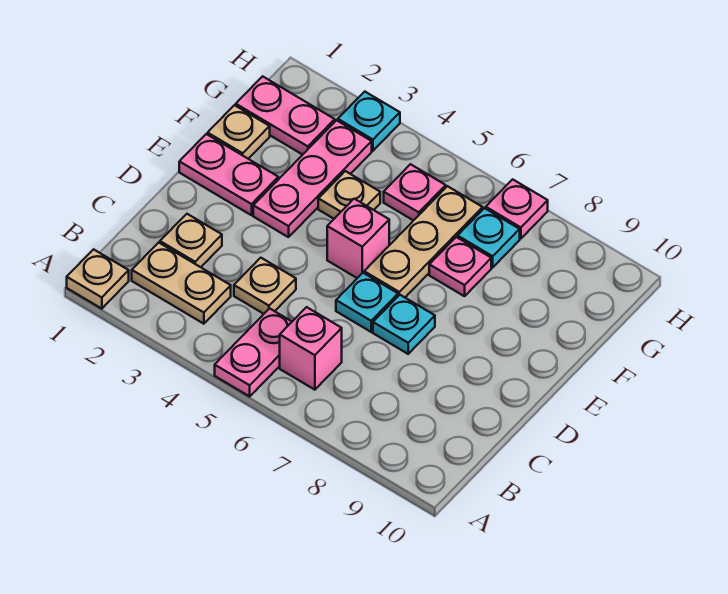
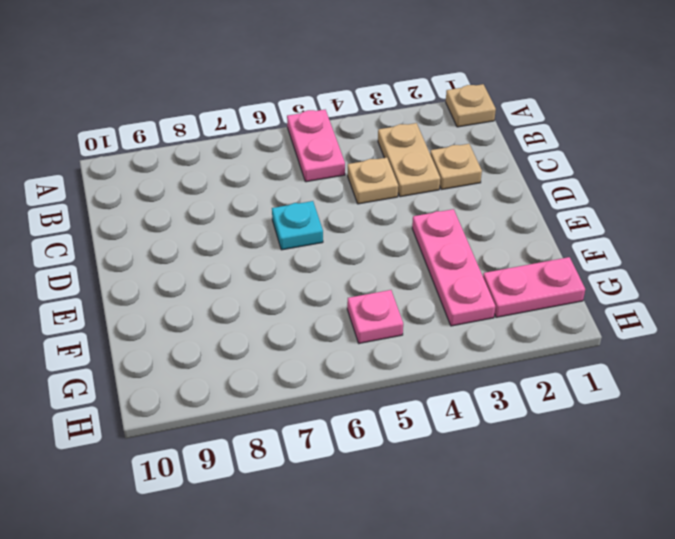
tan plate B3:C3 level 1 -> tan plate B2:B3 level 1
none -> pink brick B6 level 1
none -> cyan plate D7 level 1
none -> pink plate E1:E2 level 1

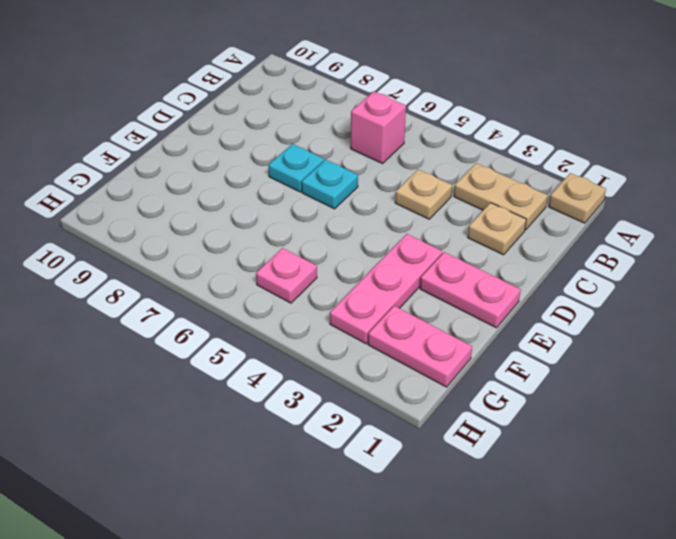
none -> pink plate A5:B5 level 1
none -> pink brick E5 level 1
none -> tan plate E6:G6 level 1

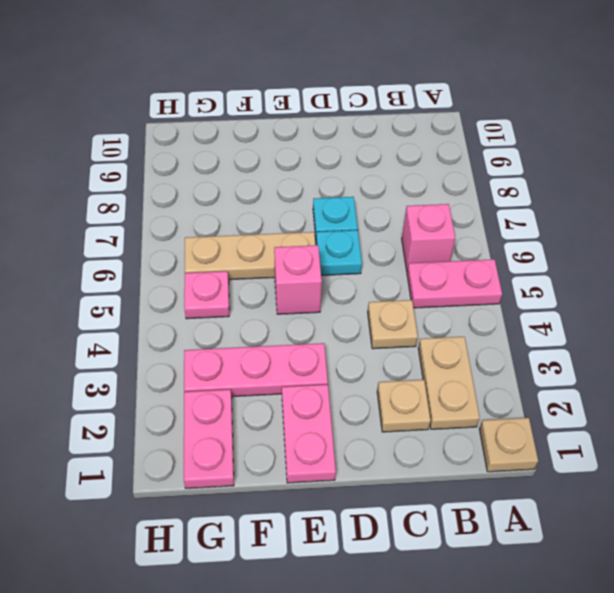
none -> tan plate F1 level 1
none -> tan plate F4 level 1
none -> pink plate F7 level 1

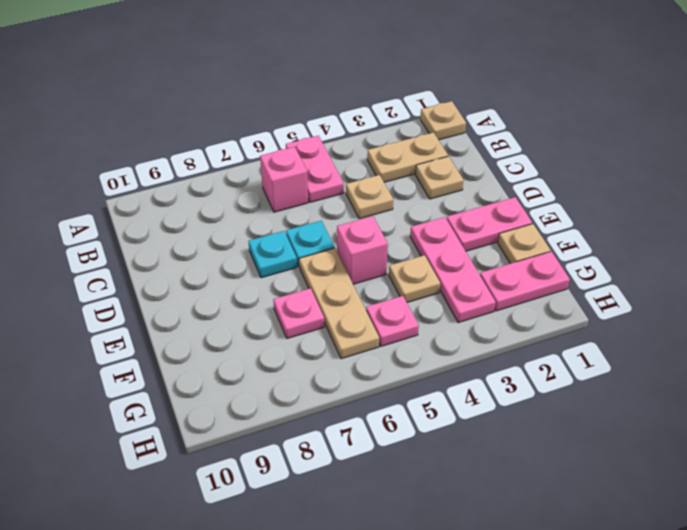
none -> cyan plate G7 level 1
none -> cyan plate H3 level 1
none -> pink plate H7 level 1

